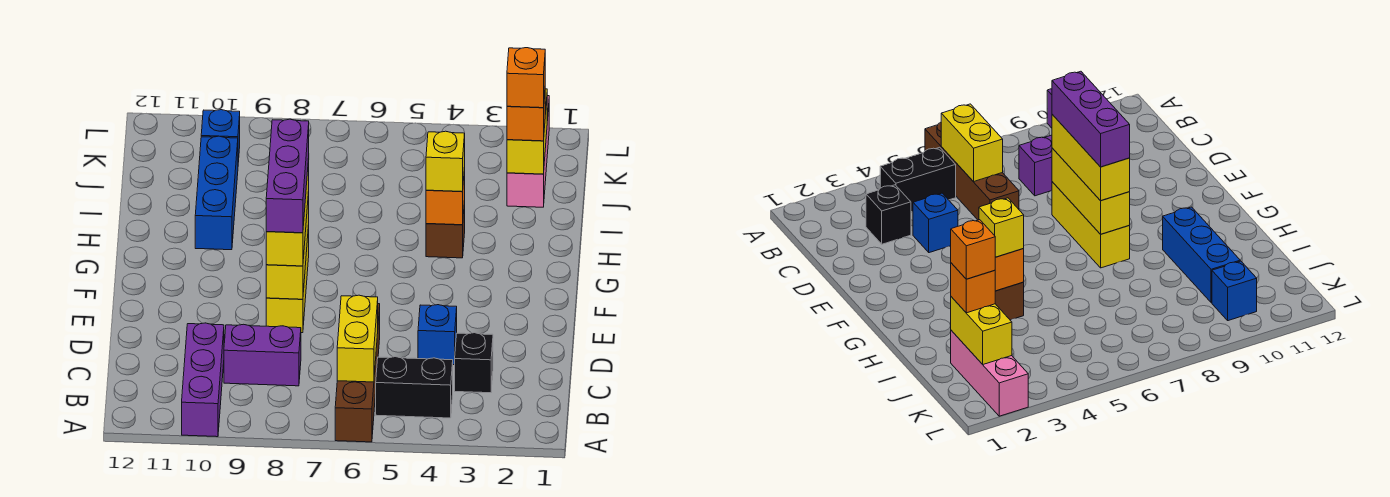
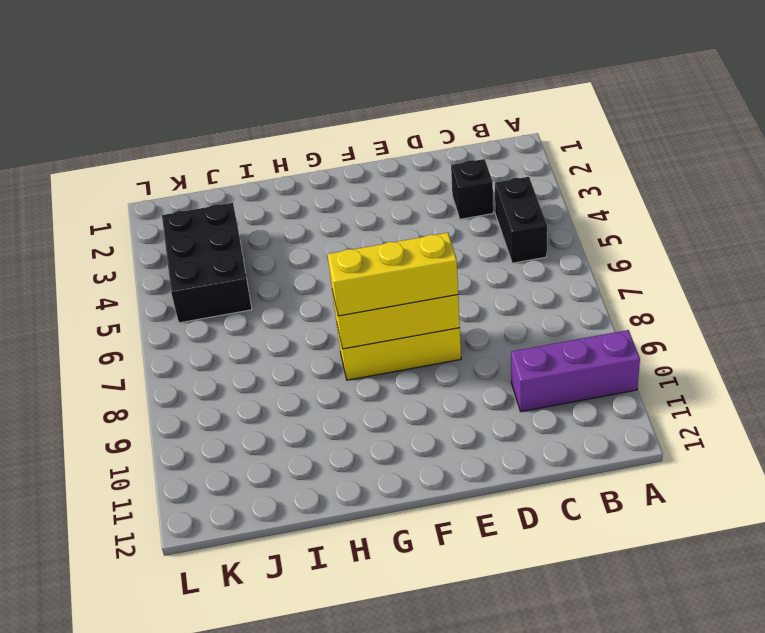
black brick J3:K5 level 1 -> none
none -> brown brick A6:D6 level 1
none -> purple brick C8:C9 level 1
none -> blue brick D4 level 1

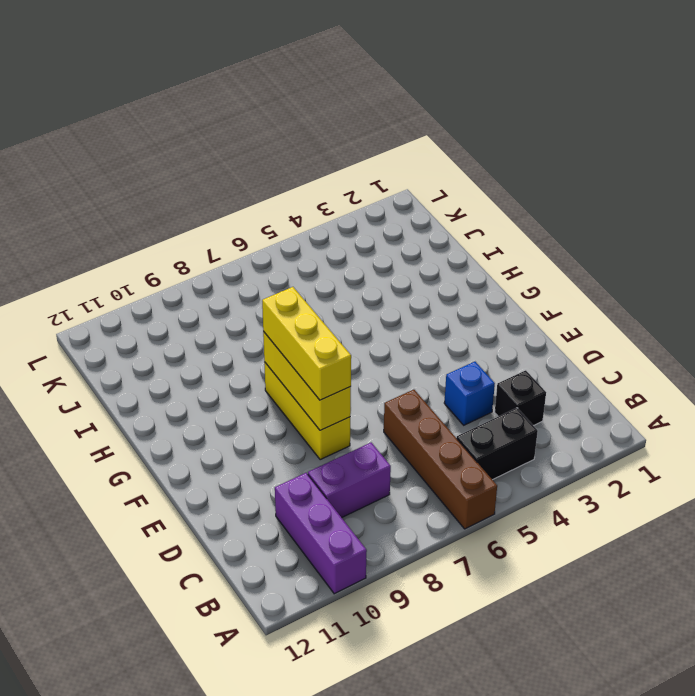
none -> brown brick H4 level 1
none -> blue brick H10:J10 level 1
none -> pink brick J2:L2 level 1

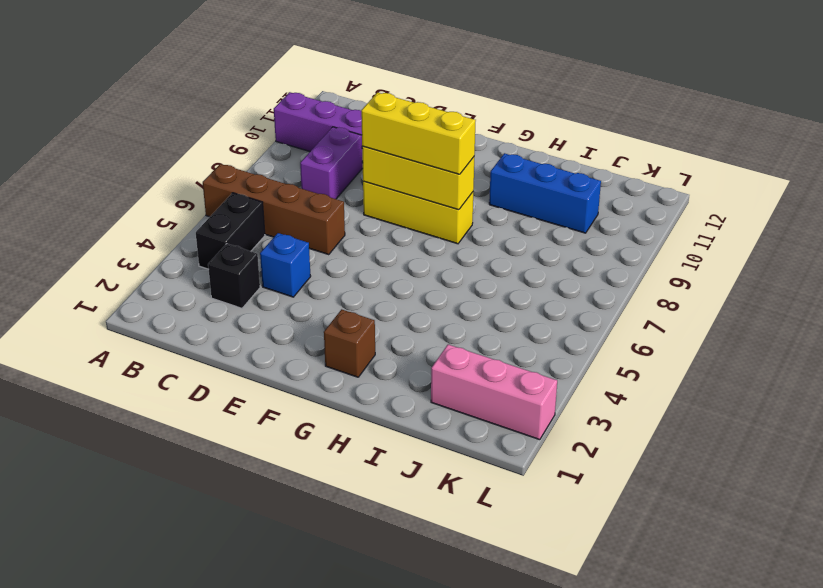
brown brick G2 level 1 -> brown brick H4 level 1
none -> blue brick K10 level 1
none -> yellow brick B6:C6 level 2
none -> orange brick H4 level 2

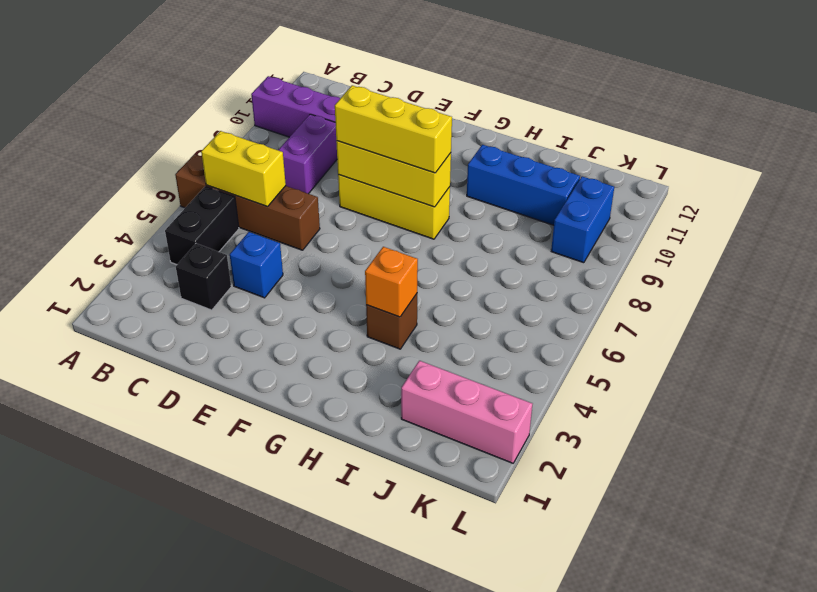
blue brick K9:K10 level 1 -> blue brick K10 level 1
none -> yellow brick J2:K2 level 2
none -> yellow brick H4 level 3
none -> orange brick J2 level 3

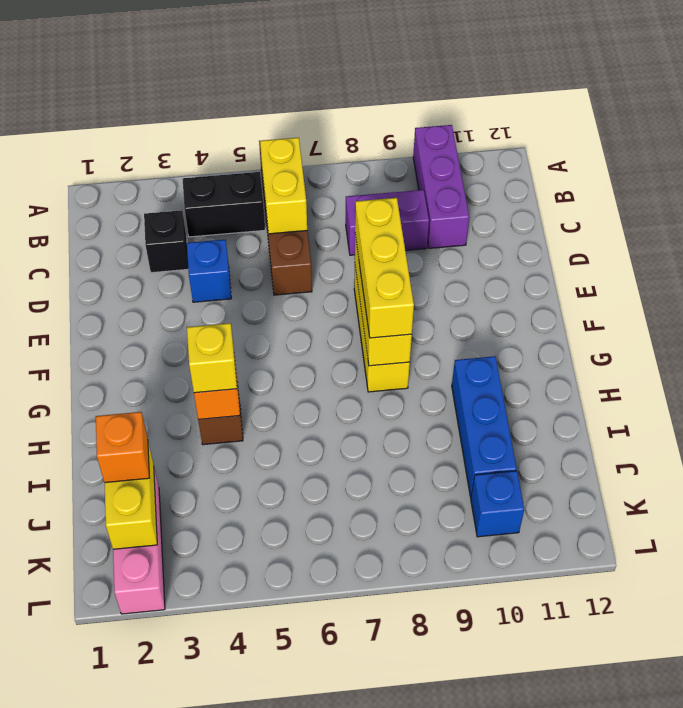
none -> purple brick E8:G8 level 4
none -> orange brick J2 level 4

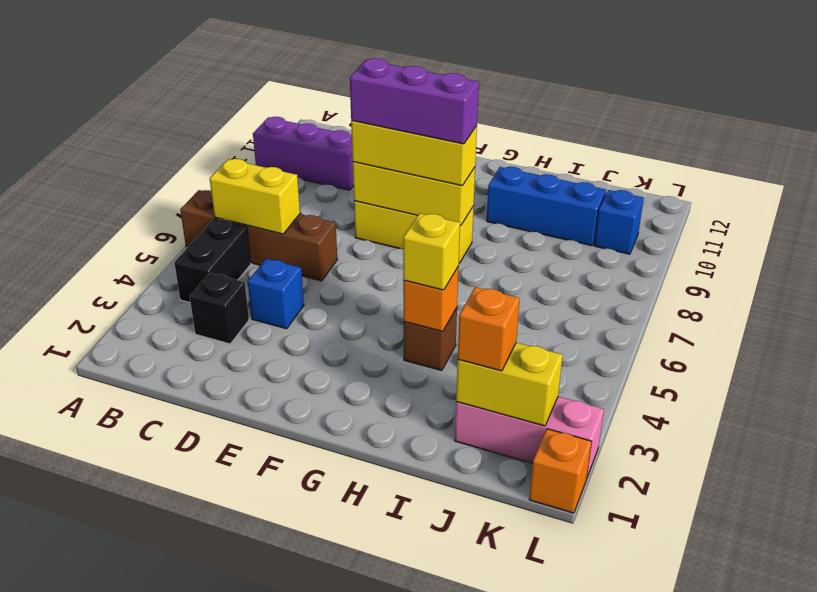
orange brick L1 level 1 -> orange brick J2 level 4
none -> purple brick C8:C9 level 1

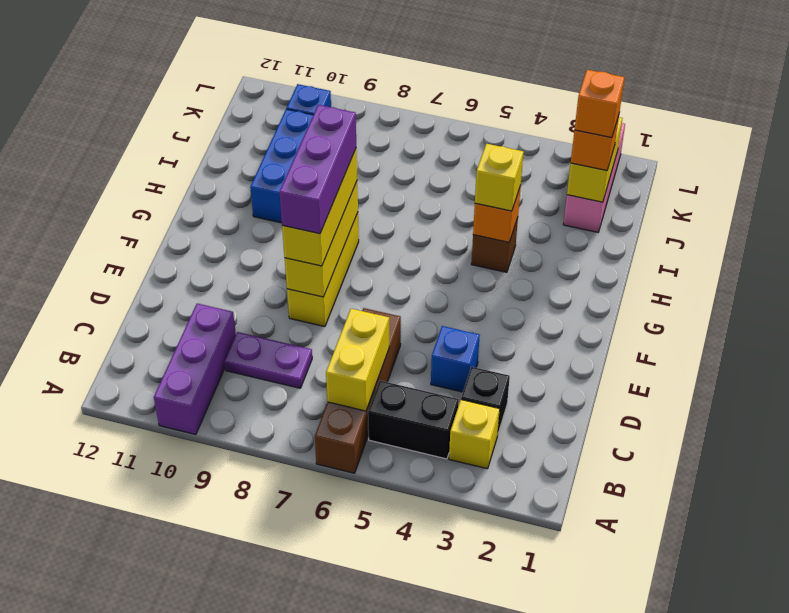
yellow brick B3 level 1 -> none
purple plate C8:C9 level 1 -> purple brick C8:C9 level 1

